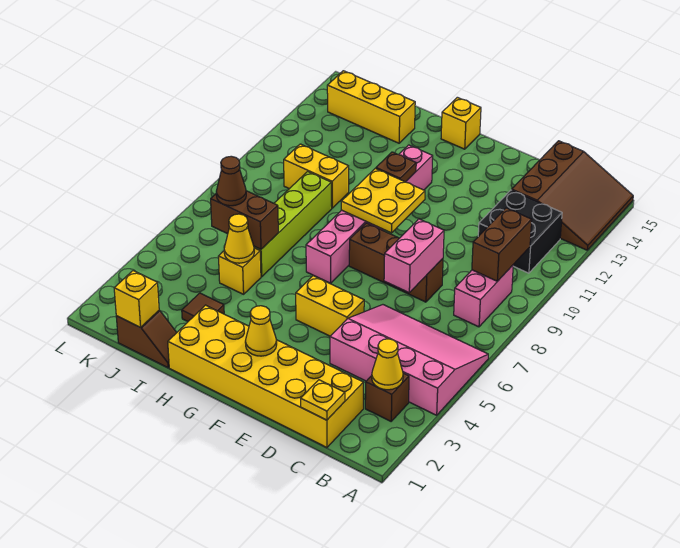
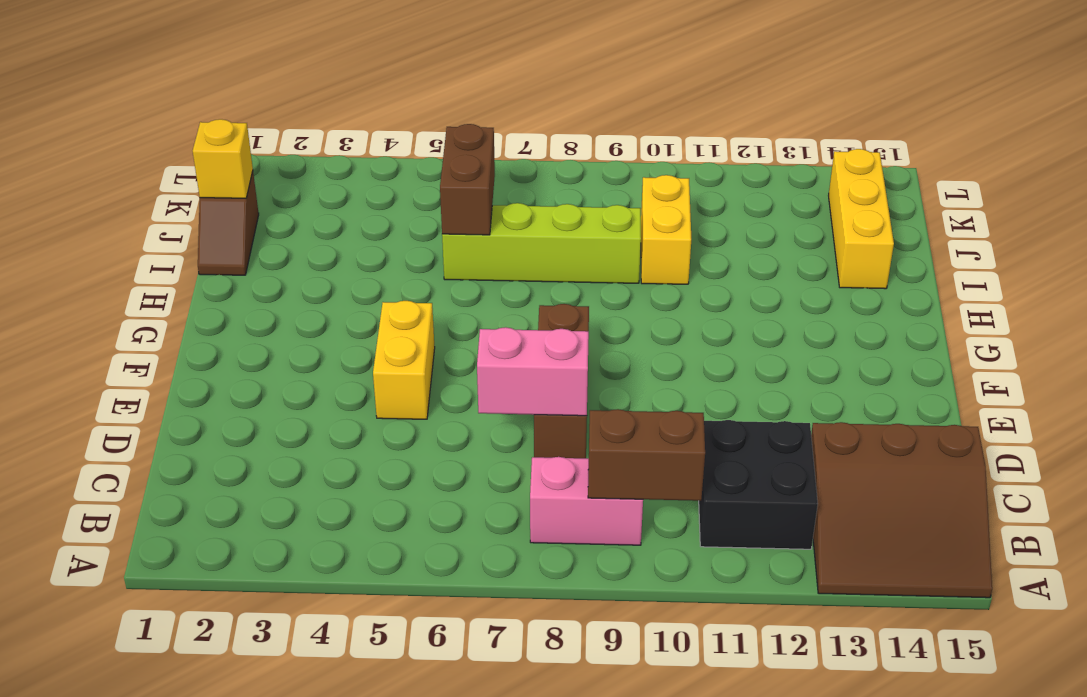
none -> pink slope A4:D6 level 1 top 4
none -> brown brick B3 level 1
none -> yellow brick C1:H2 level 1

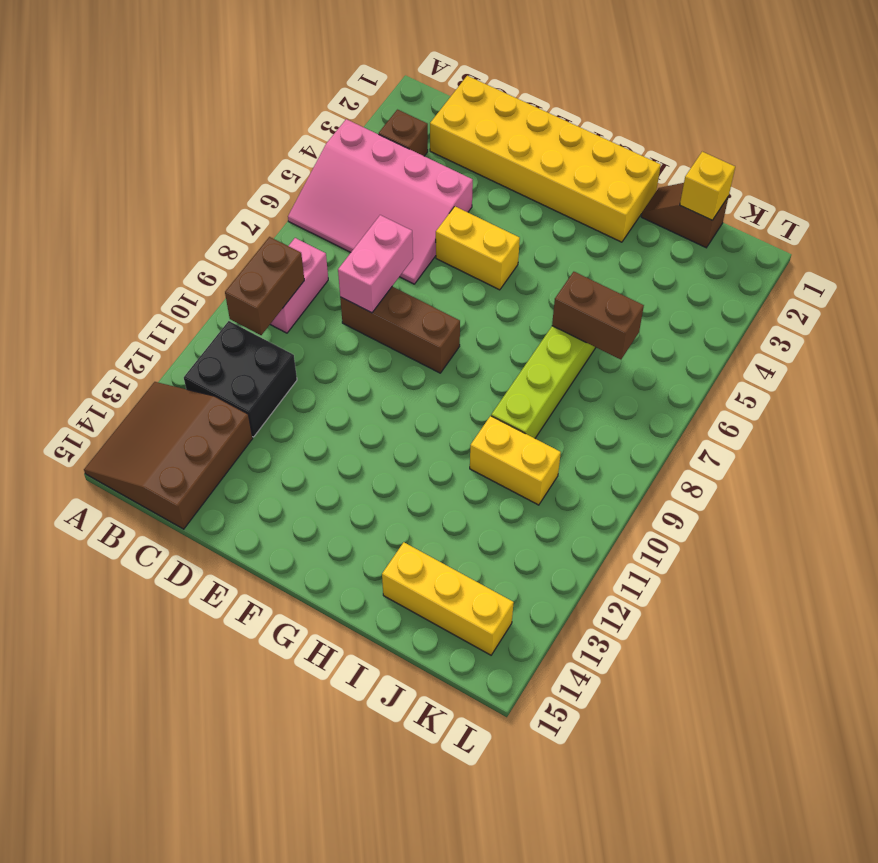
none -> pink brick G7:G12 level 1
none -> yellow brick G15 level 1
none -> brown tile I3 level 1

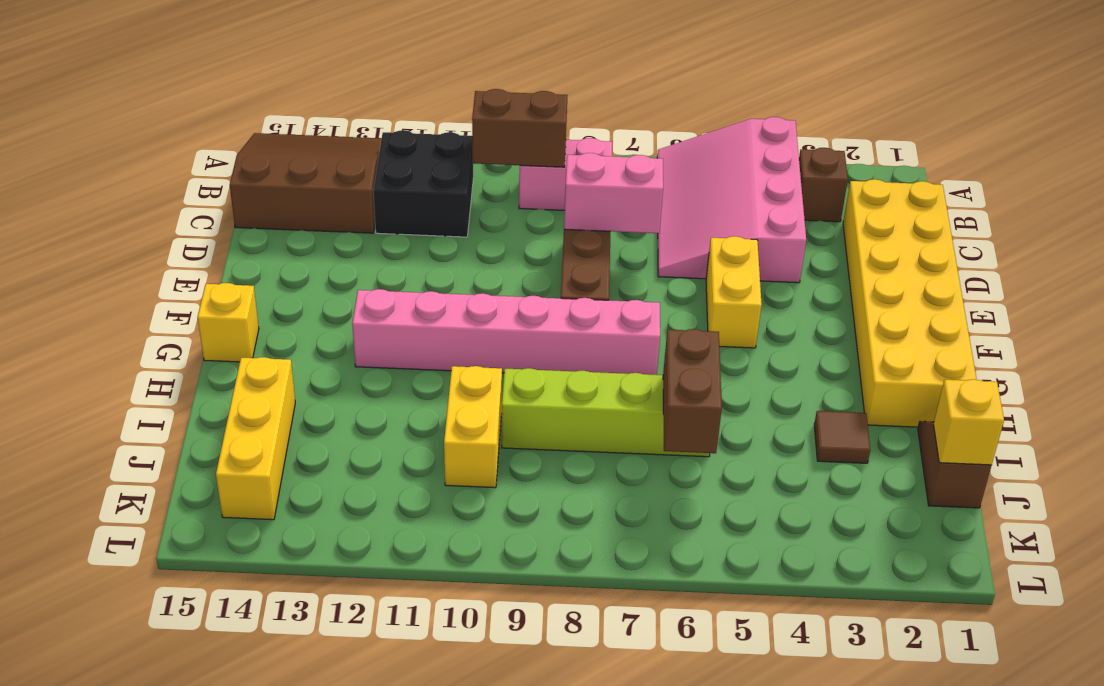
none -> yellow brick I5 level 1
none -> yellow cone B3 level 2
none -> yellow plate C1 level 2

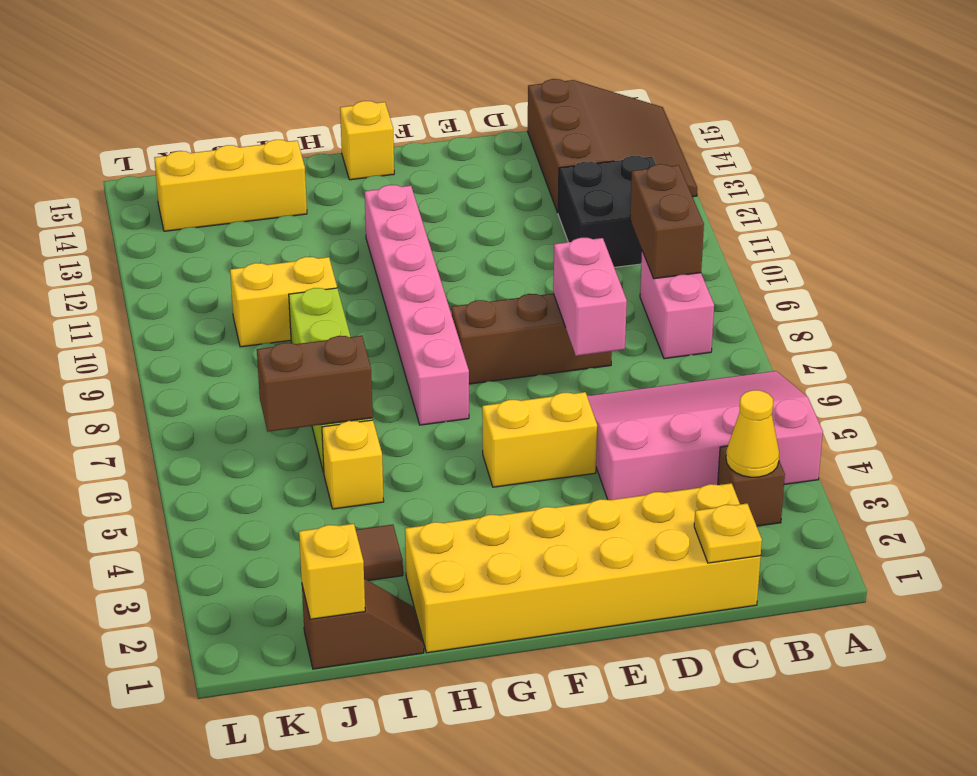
none -> yellow cone F2 level 2
none -> yellow plate F9:G10 level 2
none -> brown plate G11 level 2

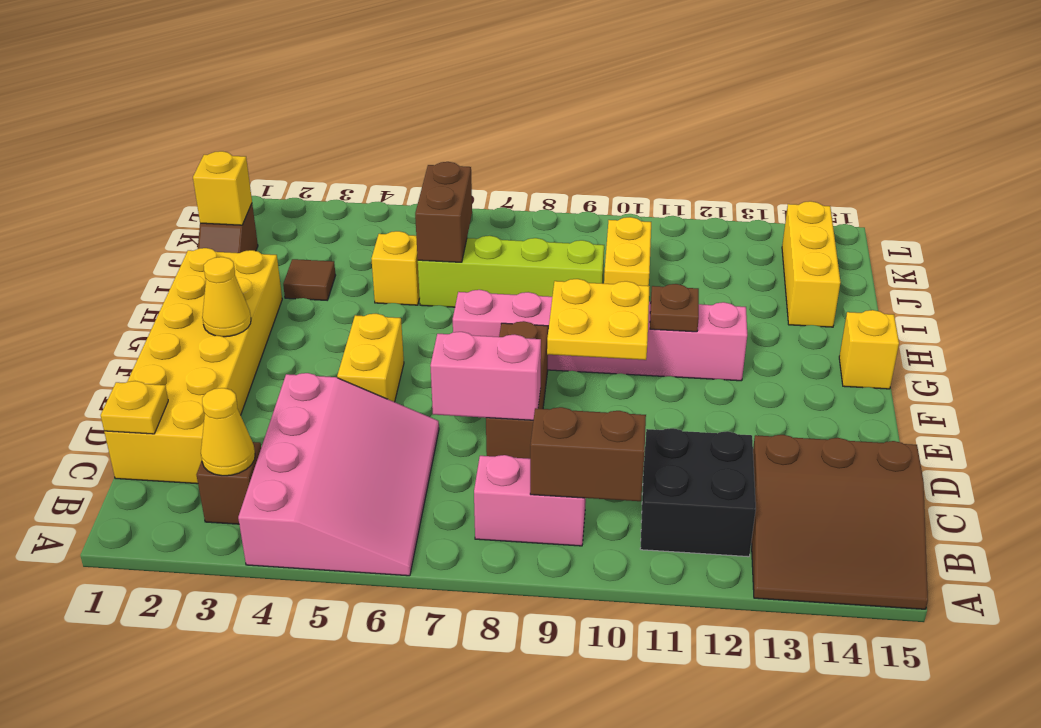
none -> yellow cone I5 level 2
none -> brown cone J6 level 3

